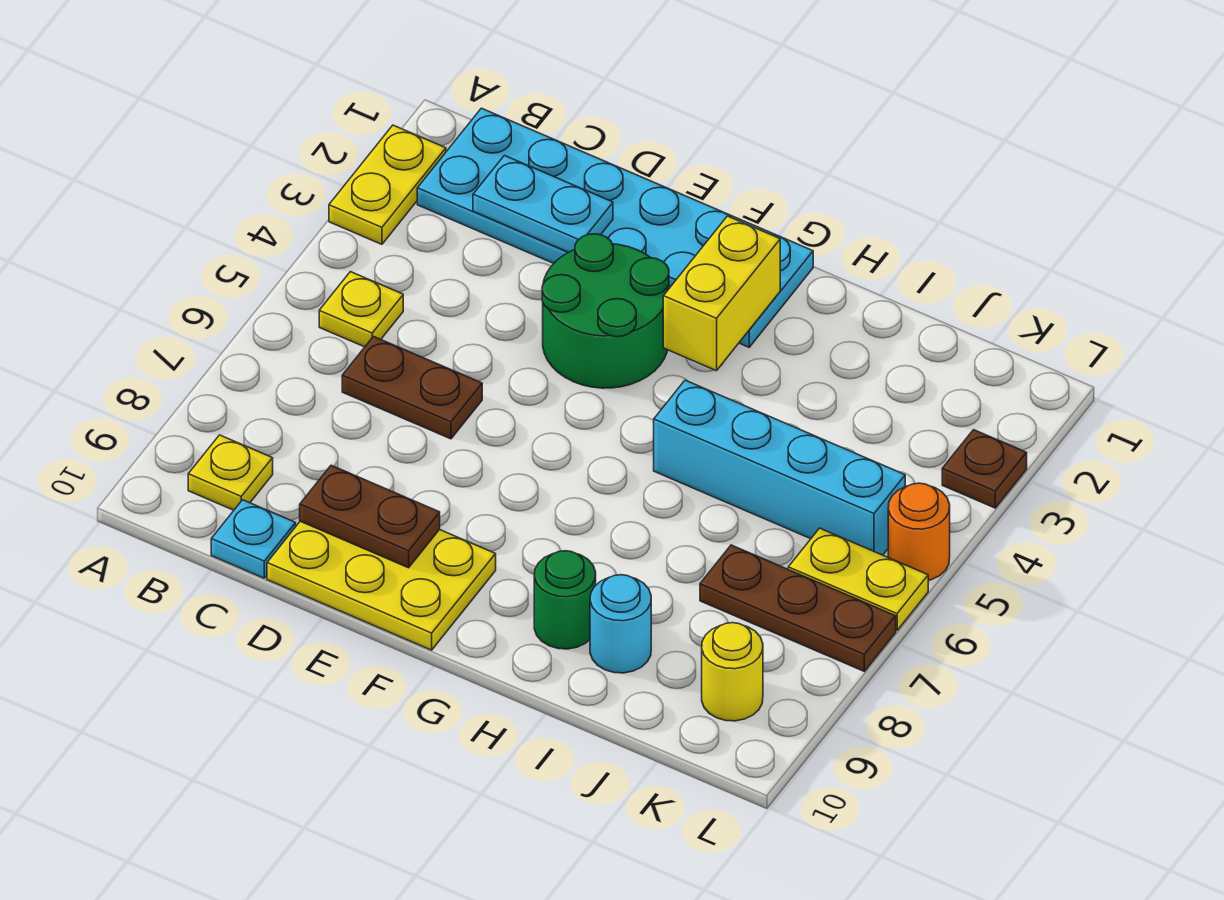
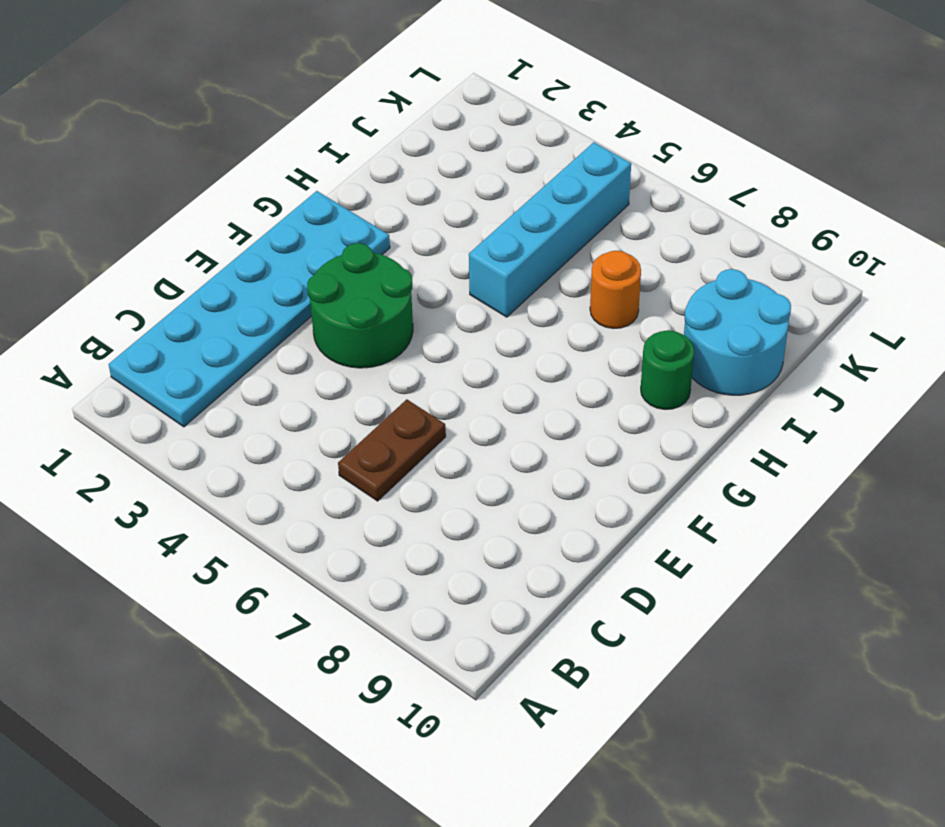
orange round brick I7 level 1 -> orange round brick L5 level 1
cyan round brick I9:J10 level 1 -> cyan round brick I9 level 1
none -> yellow plate A2:A3 level 1
none -> yellow plate B5 level 1
none -> yellow plate B9 level 1

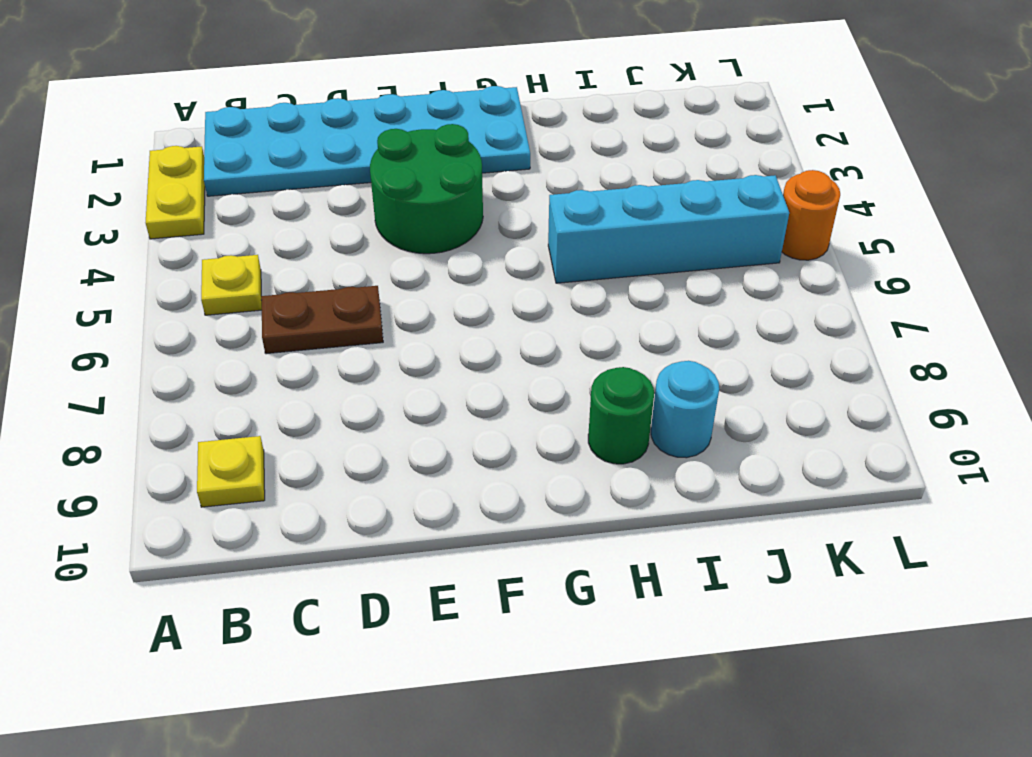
none -> cyan plate C10 level 1
none -> yellow plate D9:F10 level 1
none -> brown plate J7:L7 level 1

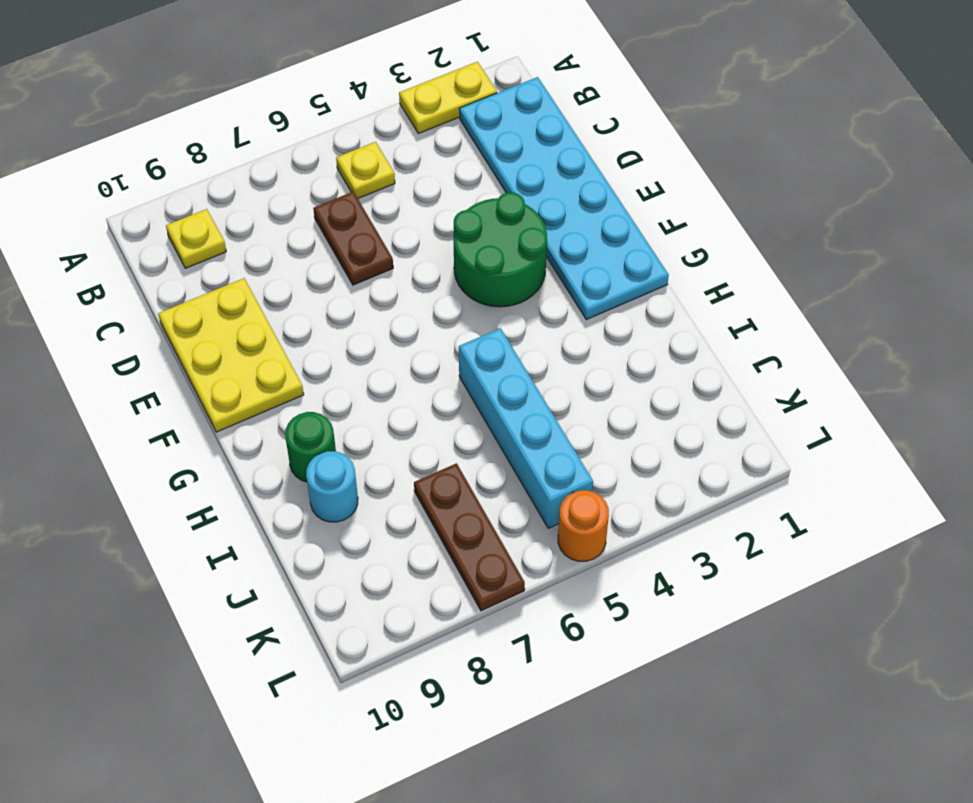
none -> cyan plate C10 level 1
none -> yellow plate K6:L6 level 1
none -> yellow round brick K9 level 1

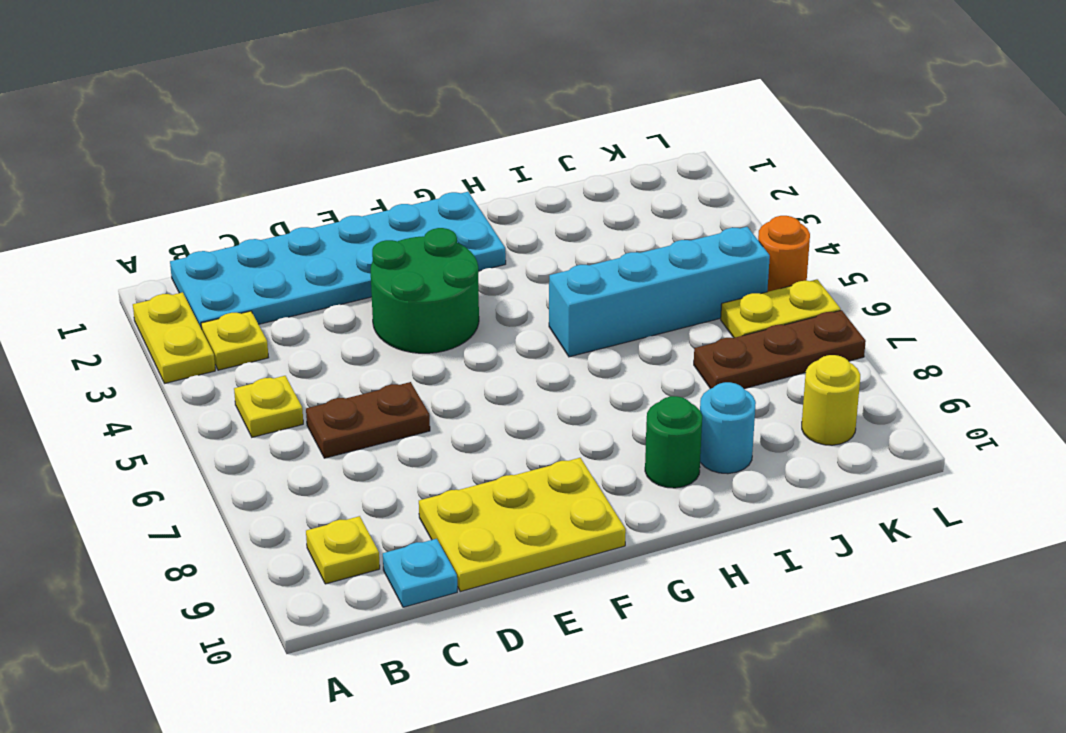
yellow plate B3 level 1 -> none
none -> brown plate L3 level 1
none -> cyan plate C2:D2 level 2
none -> brown plate D9:E9 level 2

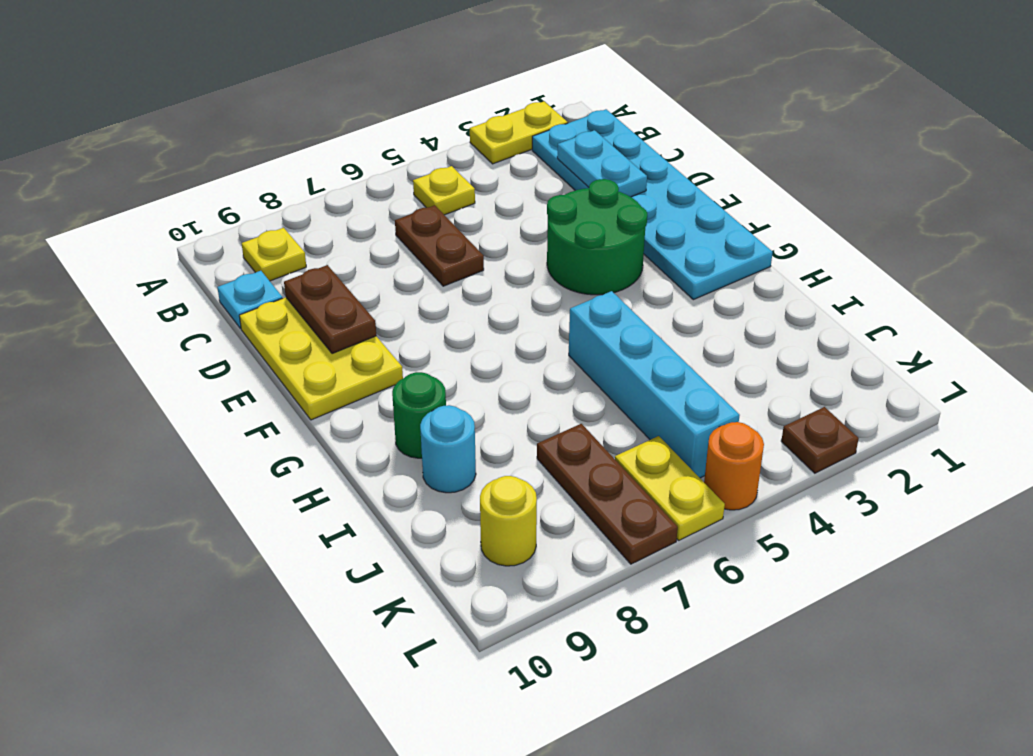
none -> yellow brick G2:G3 level 2

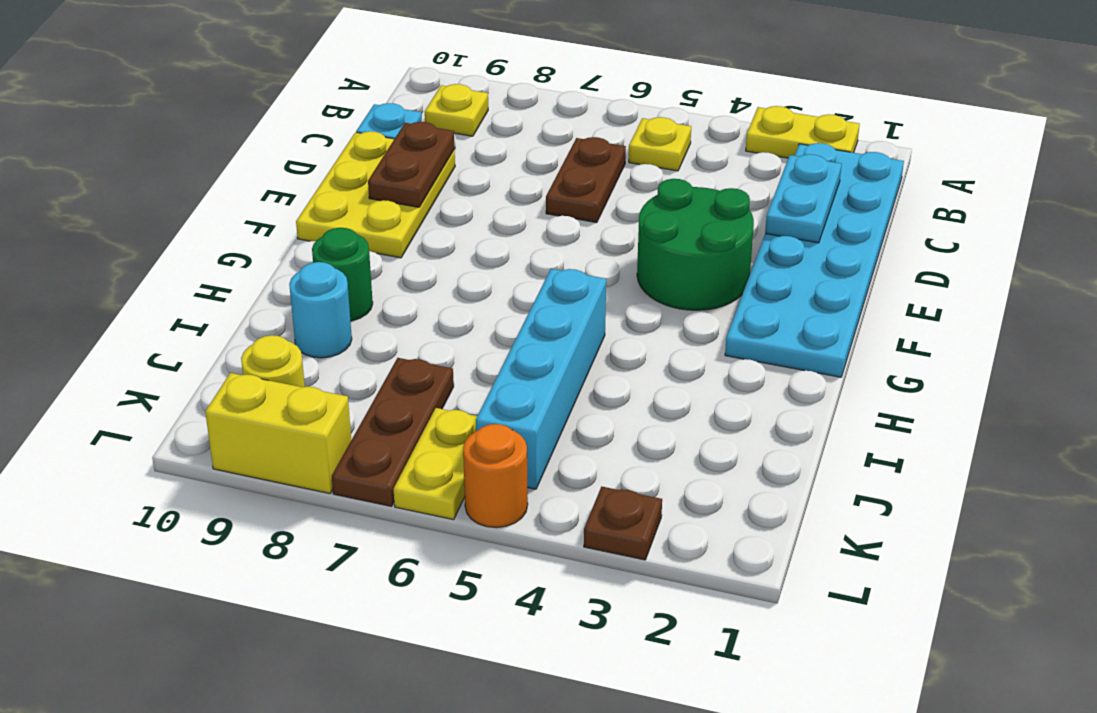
yellow brick L8:L9 level 1 -> yellow brick G2:G3 level 2

